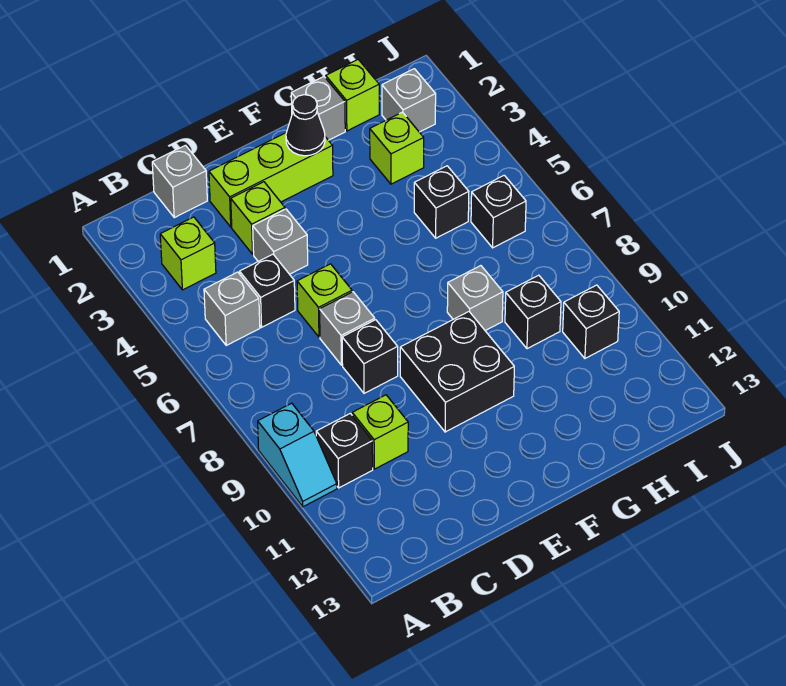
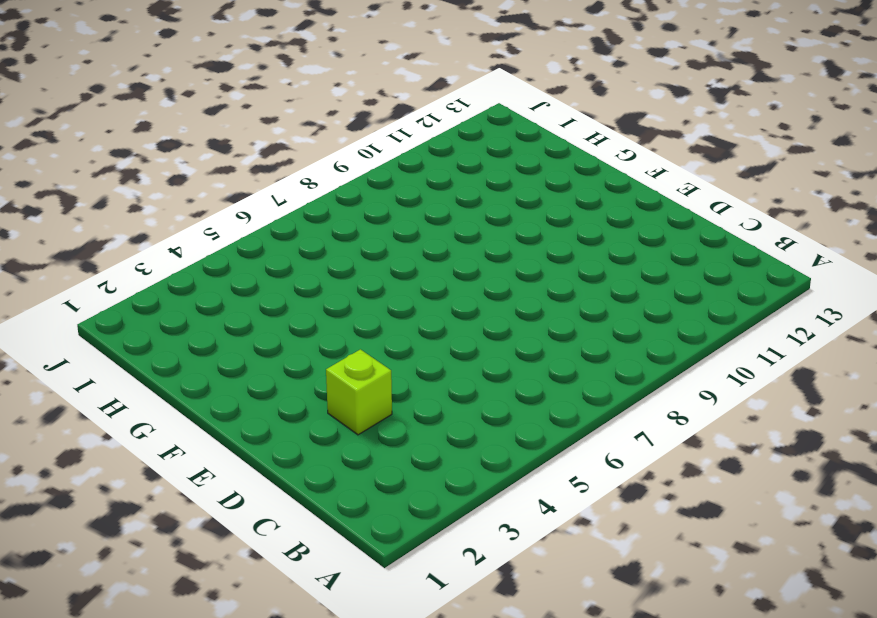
none -> cyan slope A9:A10 level 1 top 9
none -> lime brick B3 level 1
none -> grey brick B5 level 1

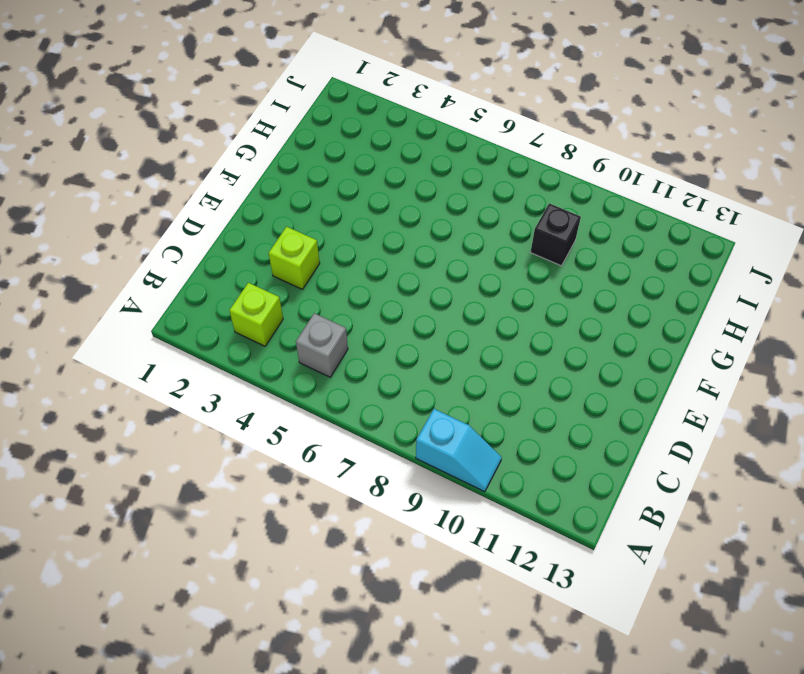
none -> black brick B10 level 1
none -> grey brick C1 level 1
none -> black brick C5 level 1

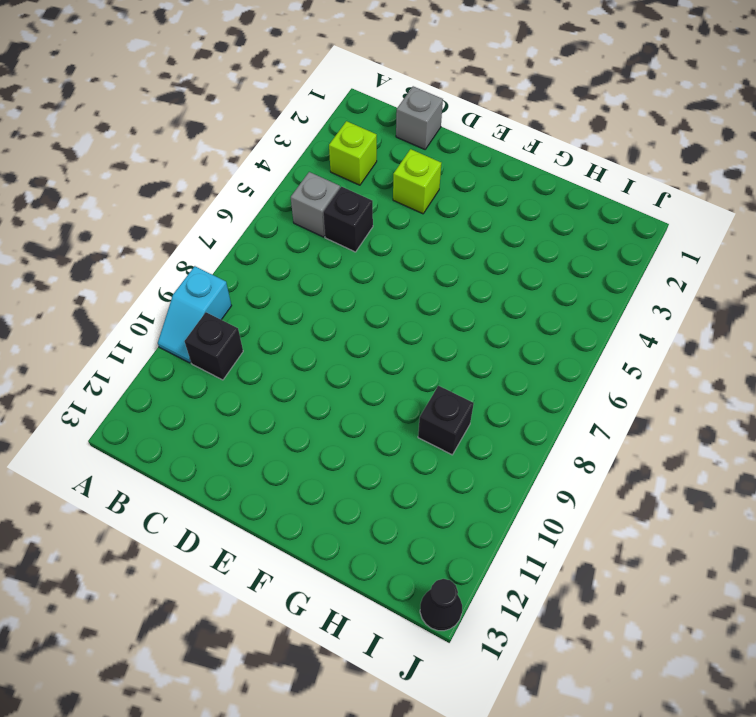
black cone J13 level 1 -> black cone F2 level 2
none -> lime brick C10 level 1
none -> lime brick D2:F2 level 1
none -> grey brick D4 level 1

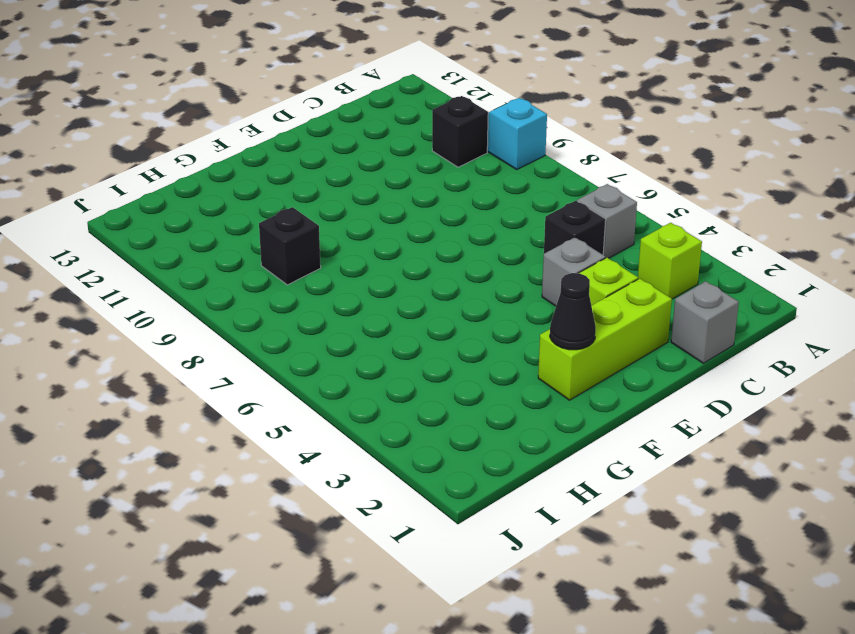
none -> lime brick C10 level 1
none -> lime brick D6 level 1
none -> grey brick D7 level 1

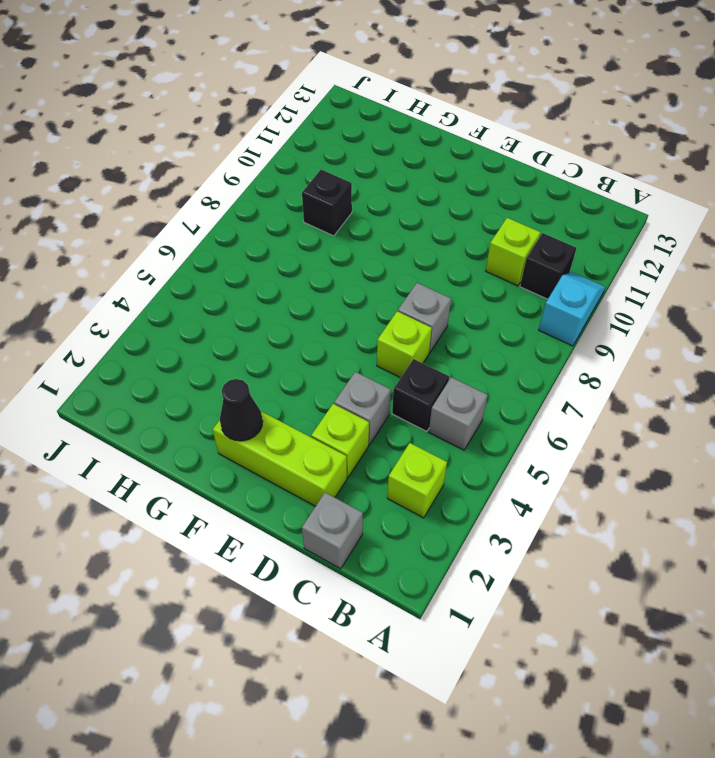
none -> black brick D8 level 1
none -> black brick E9:F10 level 1
none -> grey brick G1 level 1

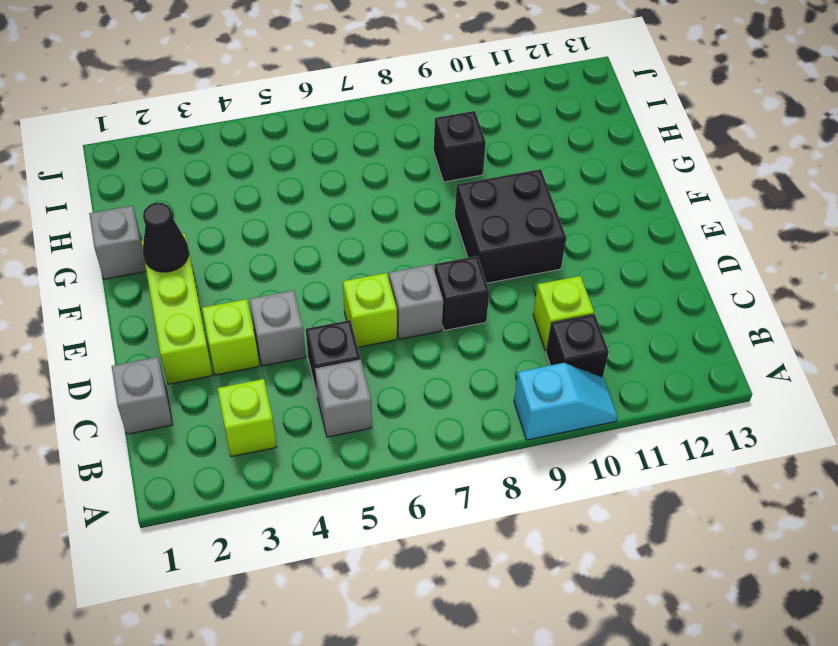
none -> grey brick G8 level 1
none -> lime brick H1 level 1
none -> lime brick H3 level 1

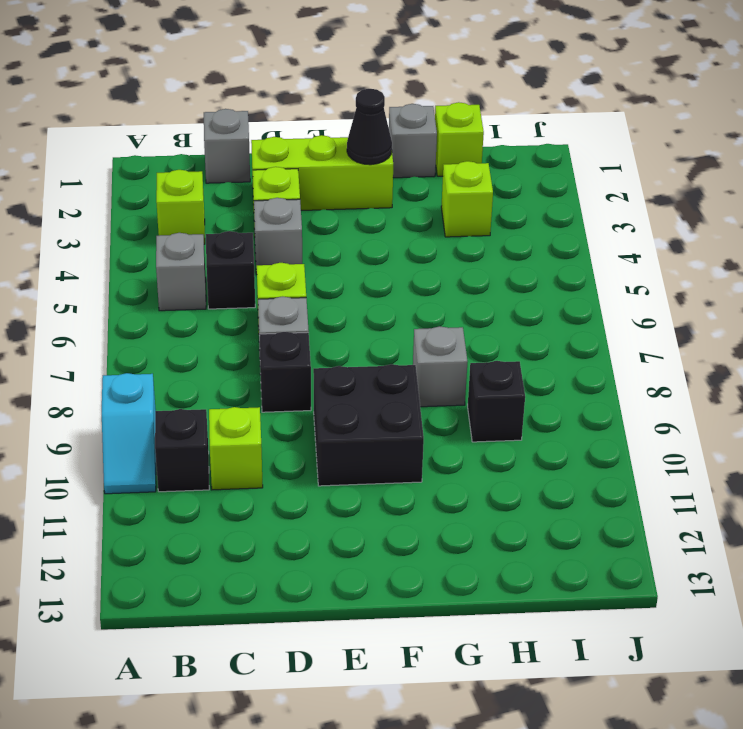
none -> black brick H5 level 1
none -> grey brick I2 level 1
none -> black brick I6 level 1

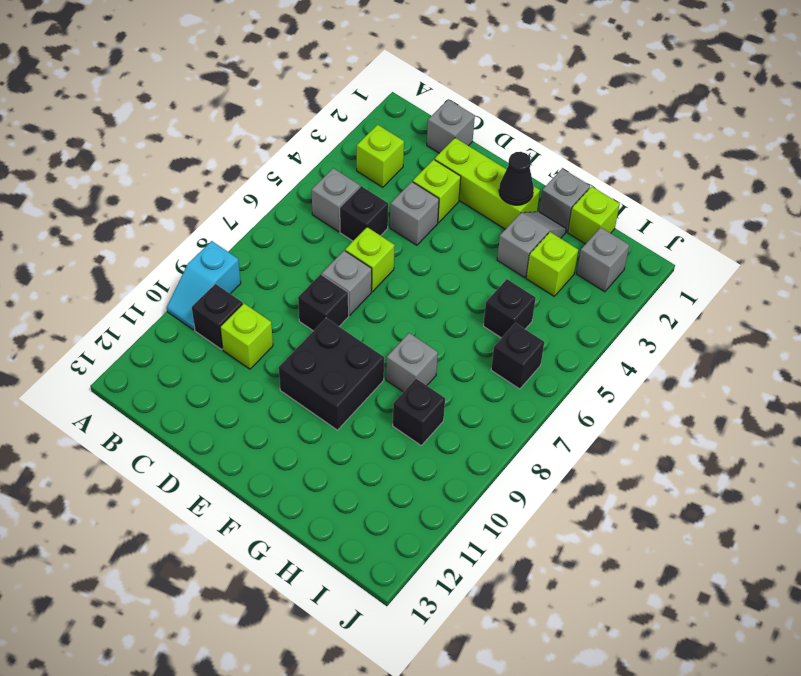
grey slope G2:G3 level 1 top 3 -> none
none -> black brick I10 level 1

